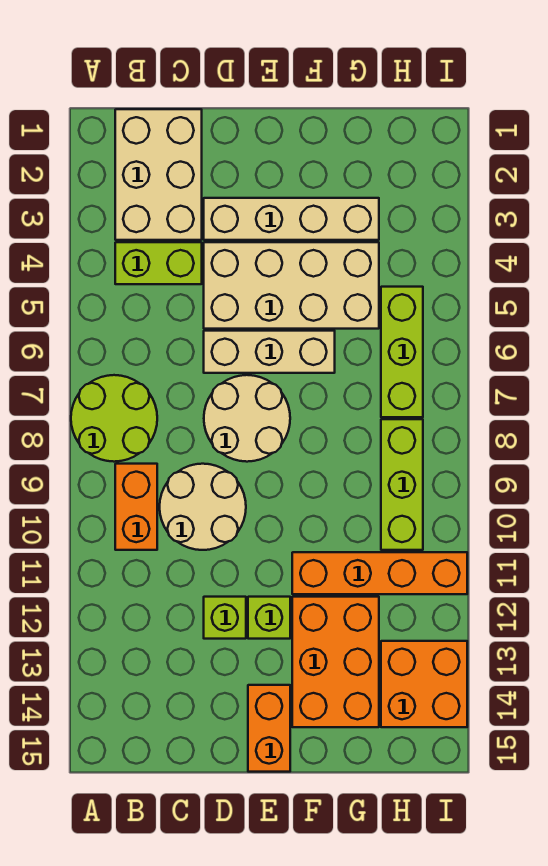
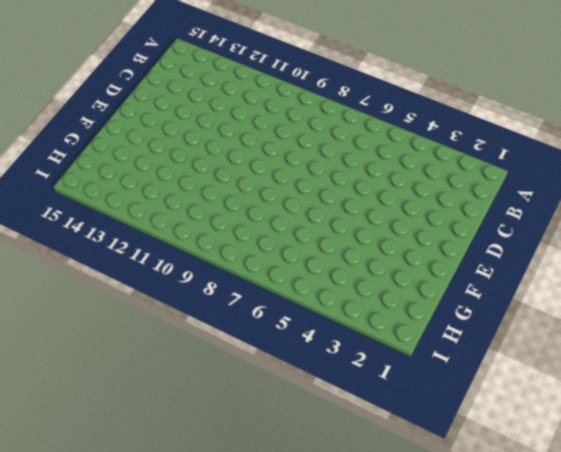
none -> lime round brick A7:B8 level 1
none -> tan brick B1:C3 level 1
none -> lime brick B4:C4 level 1

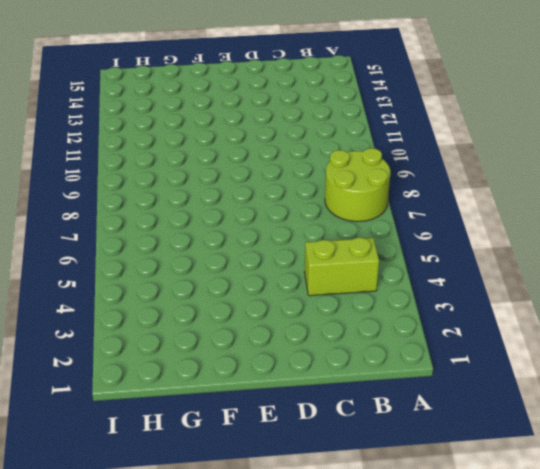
none -> tan brick B1:C3 level 1
none -> orange brick B9:B10 level 1
none -> tan round brick C9:D10 level 1

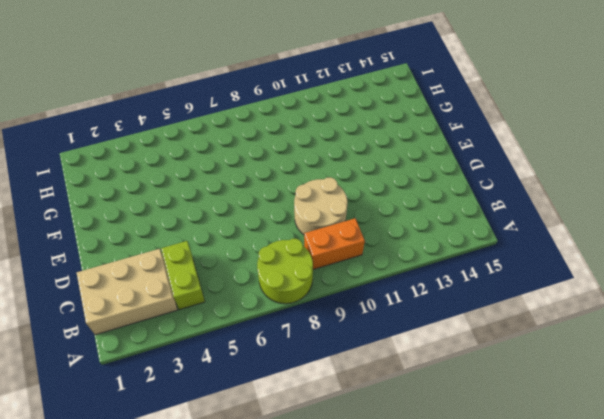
none -> tan brick D3:G3 level 1
none -> tan brick D4:G5 level 1
none -> tan brick D6:F6 level 1

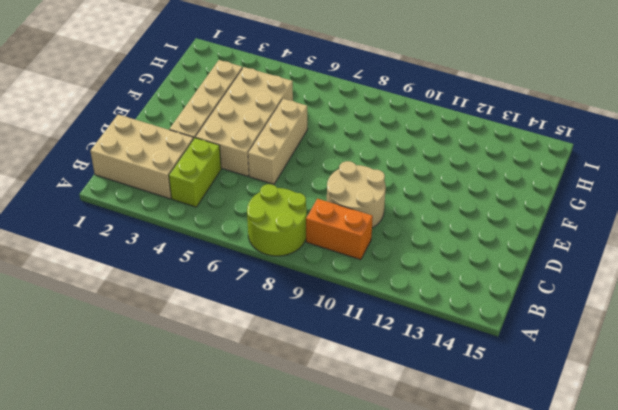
none -> tan round brick D7:E8 level 1
none -> lime brick D12 level 1
none -> lime brick E12 level 1

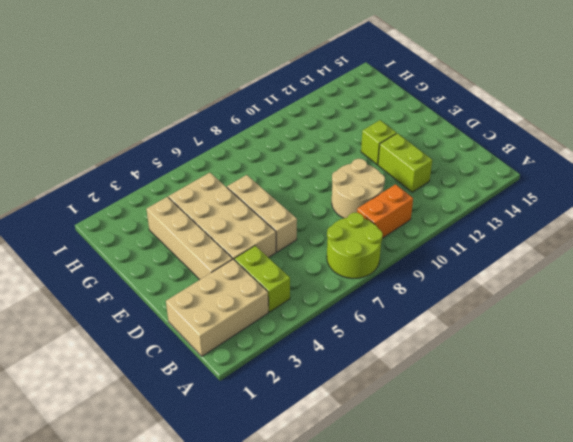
lime brick C12:D12 level 1 -> lime brick D12 level 1
none -> tan round brick D7:E8 level 1
none -> orange brick E14:E15 level 1
none -> orange brick F11:I11 level 1

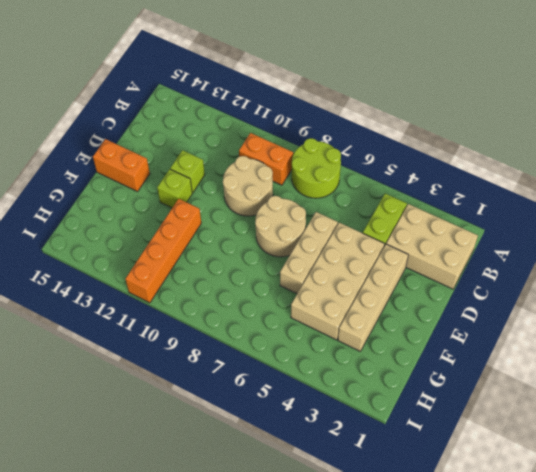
none -> orange brick F12:G14 level 1
none -> lime brick H5:H7 level 1
none -> lime brick H8:H10 level 1

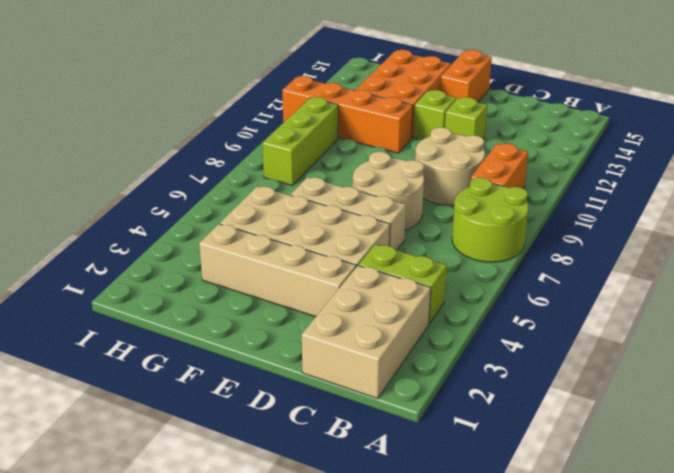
none -> lime brick H5:H7 level 1
none -> orange brick H13:I14 level 1

